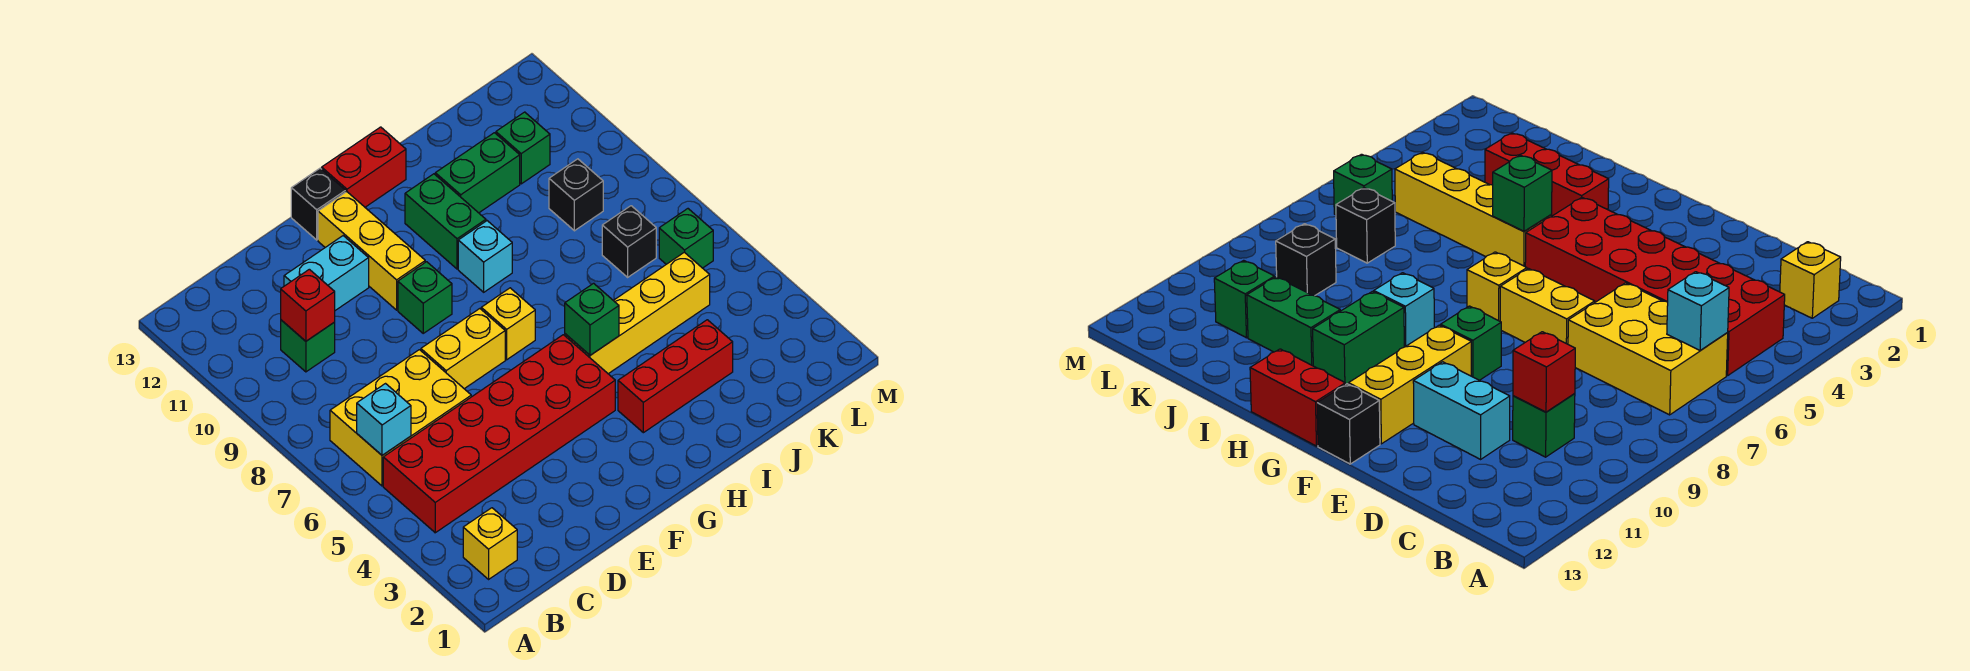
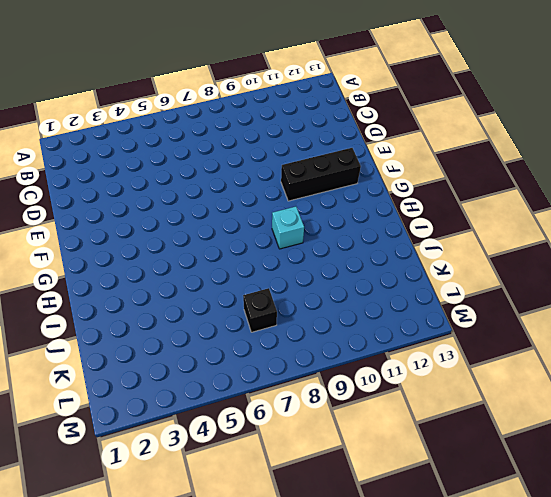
black brick F10:F12 level 1 -> yellow brick F10:F12 level 1
none -> yellow brick B2 level 1
none -> red brick B4:G5 level 1
none -> yellow brick B6:D7 level 1

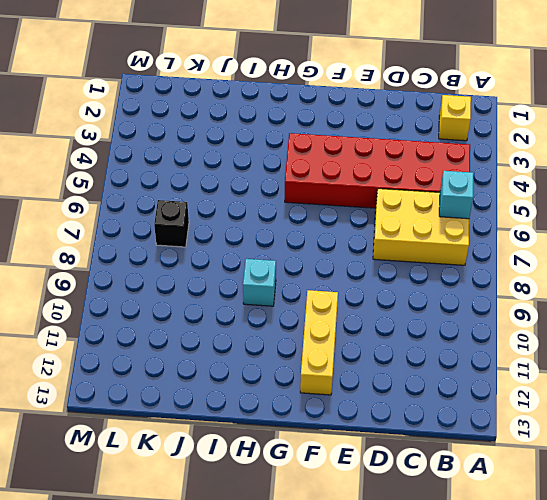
none -> green brick C10 level 1
none -> cyan brick D11:E11 level 1
none -> yellow brick E7:F7 level 1

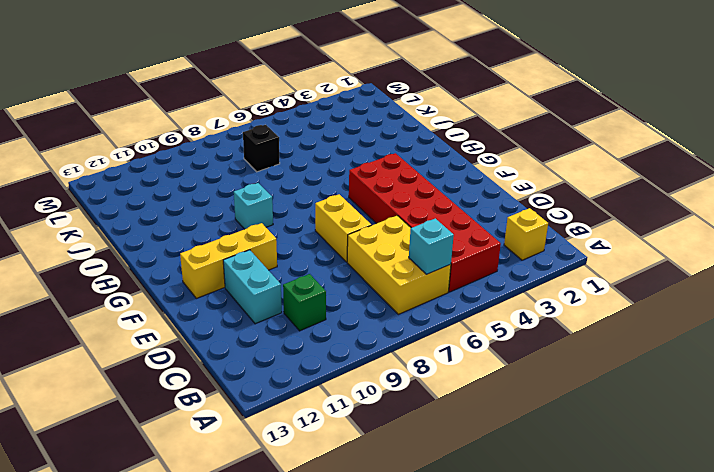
none -> green brick F9 level 1
none -> black brick F13 level 1
none -> yellow brick G7 level 1

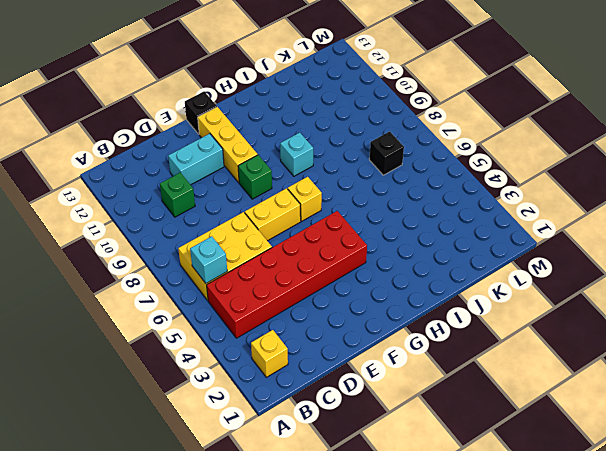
none -> red brick G13:H13 level 1
none -> red brick H3:J3 level 1
none -> yellow brick H5:K5 level 1

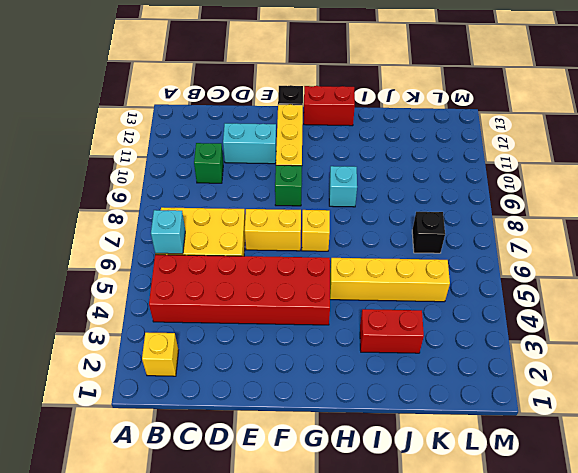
red brick I3:J3 level 1 -> red brick H3:J3 level 1
none -> green brick H10:H11 level 1
none -> green brick I11:J11 level 1
none -> black brick K9 level 1

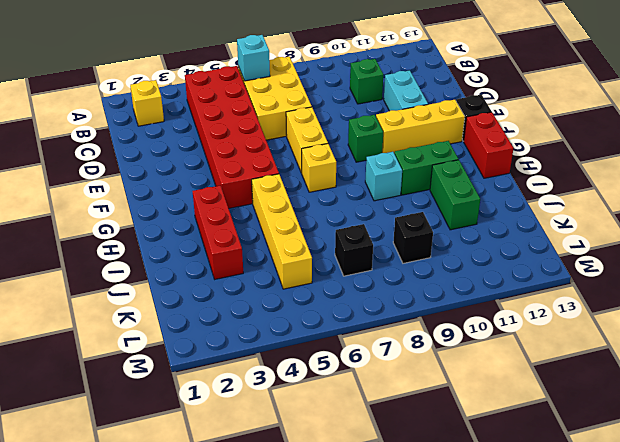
none -> green brick K11 level 1
none -> green brick L6 level 1
none -> red brick C10 level 2

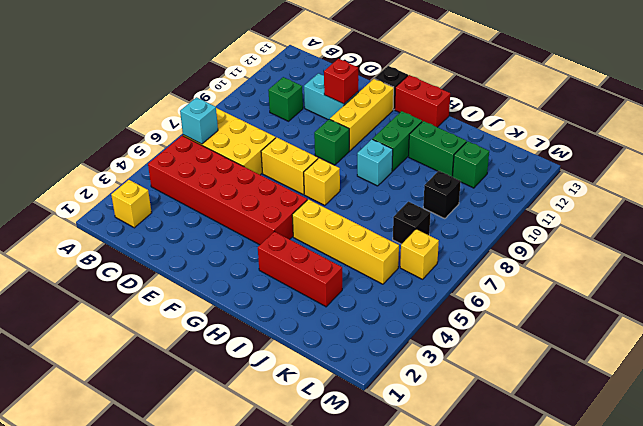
red brick E11 level 2 -> red brick C10 level 2
yellow brick L6 level 1 -> green brick L6 level 1
none -> green brick H5 level 2

